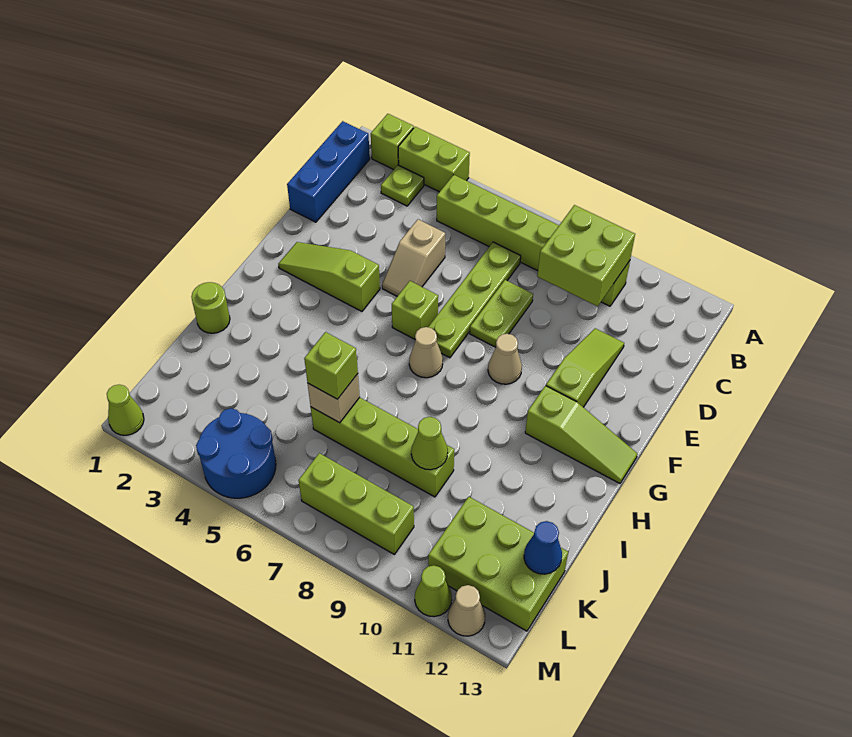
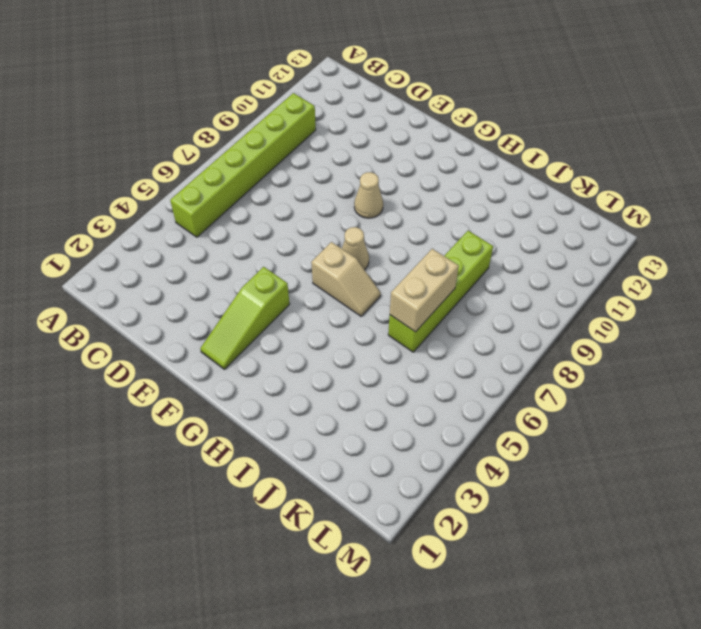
tan slope G6:H6 level 1 top G -> tan slope D5:E5 level 1 top D
tan brick J6:J7 level 2 -> tan brick J6 level 2
none -> lime brick A2 level 1
none -> lime brick A3:A4 level 1
none -> blue brick B1:D1 level 1

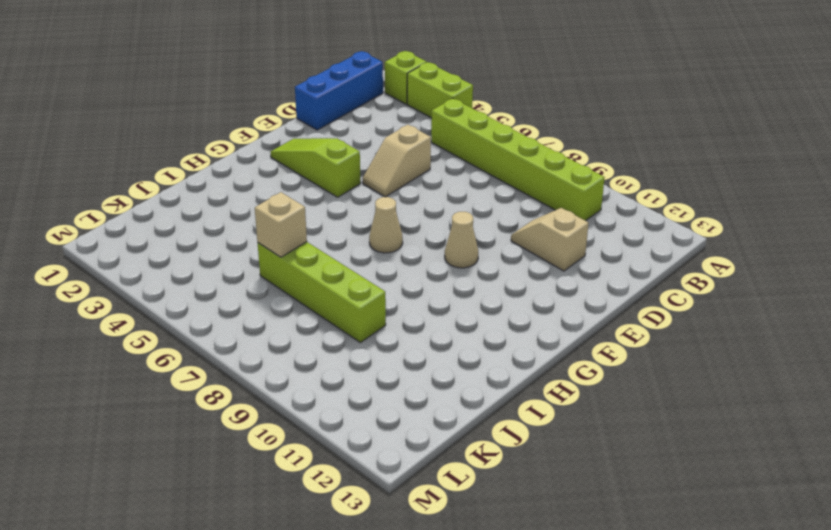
tan slope D10:D11 level 1 top 11 -> lime slope D11:F11 level 1 top F
none -> lime plate B3 level 1
none -> lime plate C7:F7 level 1
none -> lime plate D8:E8 level 1

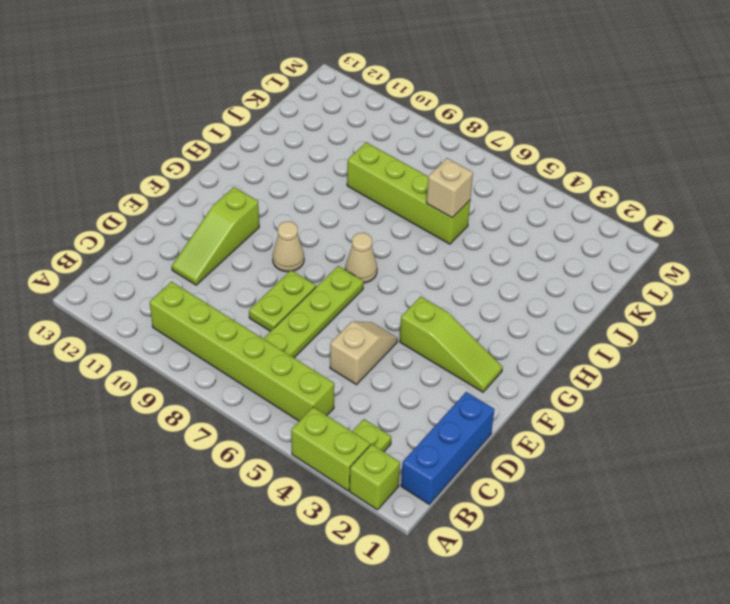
none -> lime brick F6 level 1
none -> lime slope G11:G13 level 1 top 11
none -> lime round brick I1 level 1

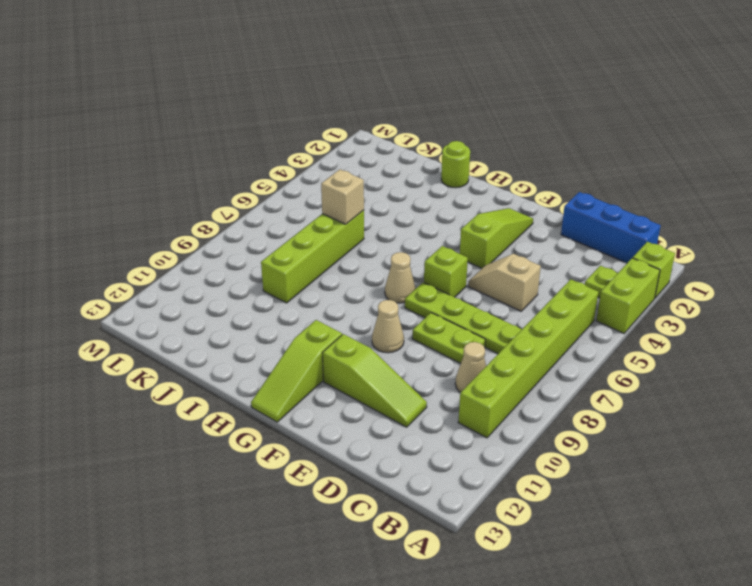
tan cone C9 level 1 -> tan cone M12 level 1
none -> lime brick K11:L13 level 1
none -> blue round brick L4:M5 level 1
none -> lime brick L7:L9 level 1

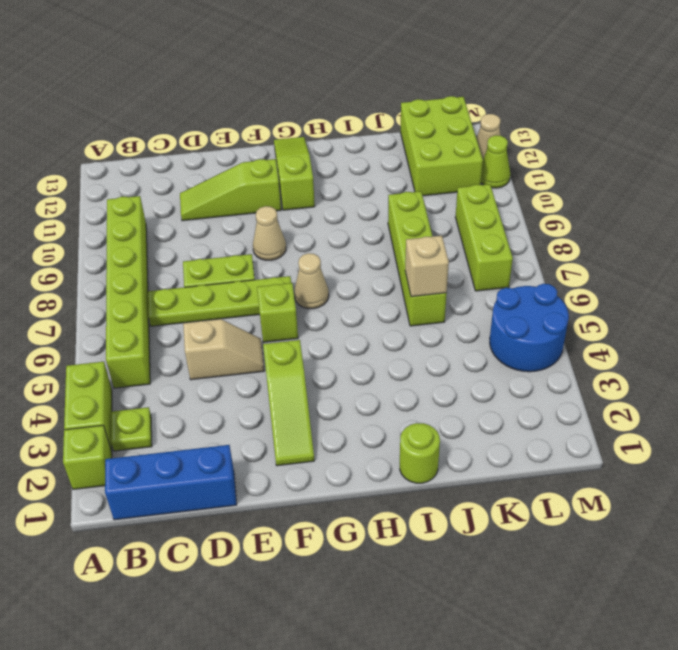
none -> lime cone M1 level 1
none -> lime brick B9:C10 level 2
none -> lime cone J9 level 2

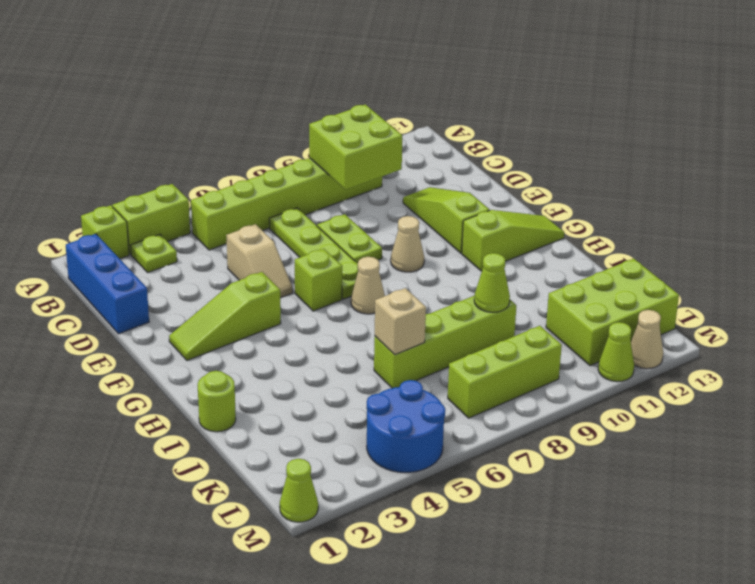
none -> blue cone K13 level 2
none -> lime brick J6 level 3

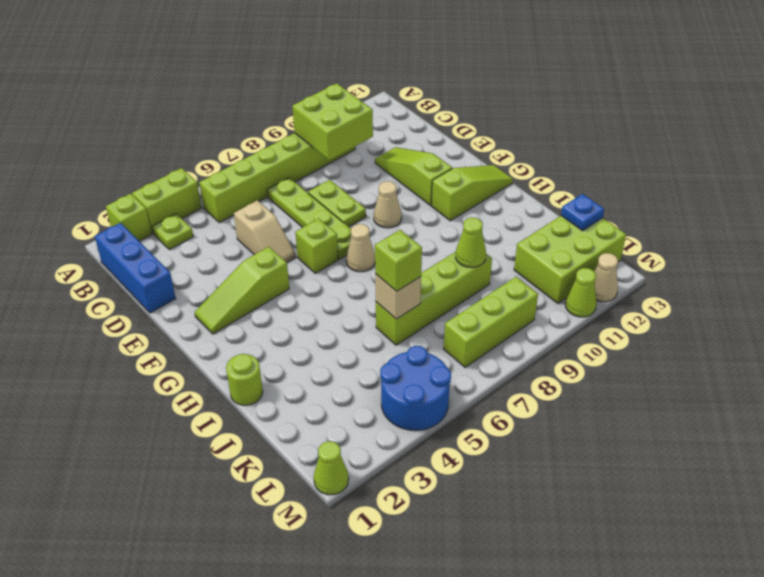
blue plate K13 level 2 -> blue cone K13 level 2

